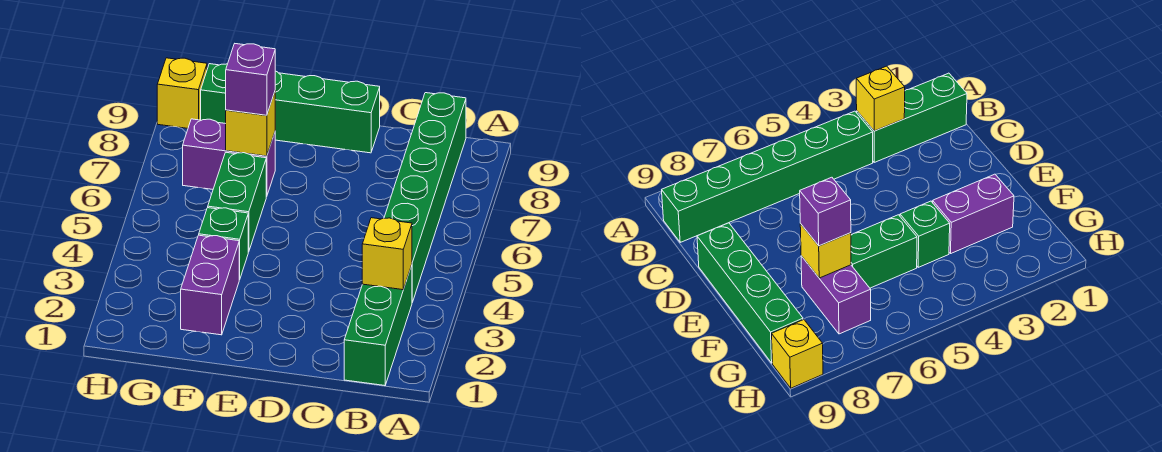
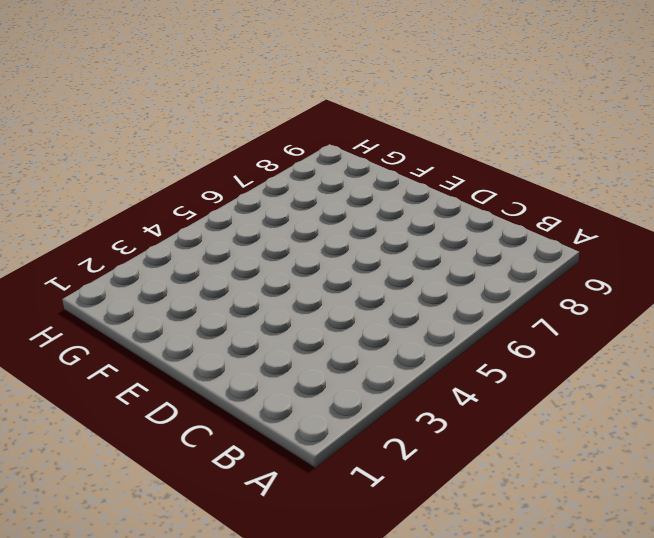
none -> green brick B1:B3 level 1
none -> green brick B4:B9 level 1

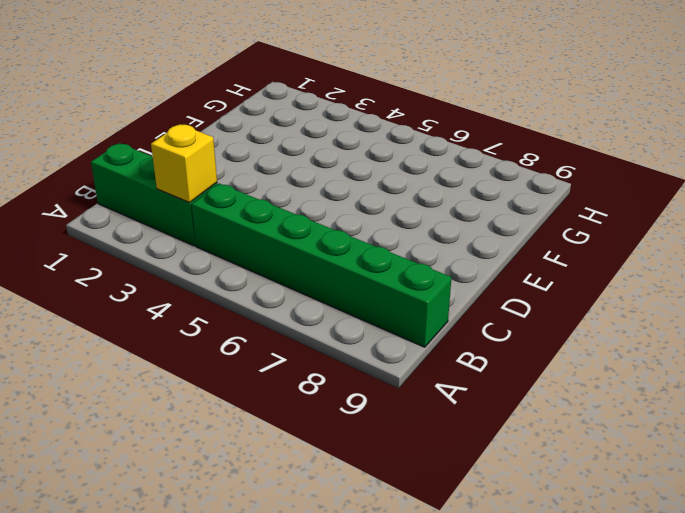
none -> green brick D9:G9 level 1
none -> purple brick F2:F3 level 1

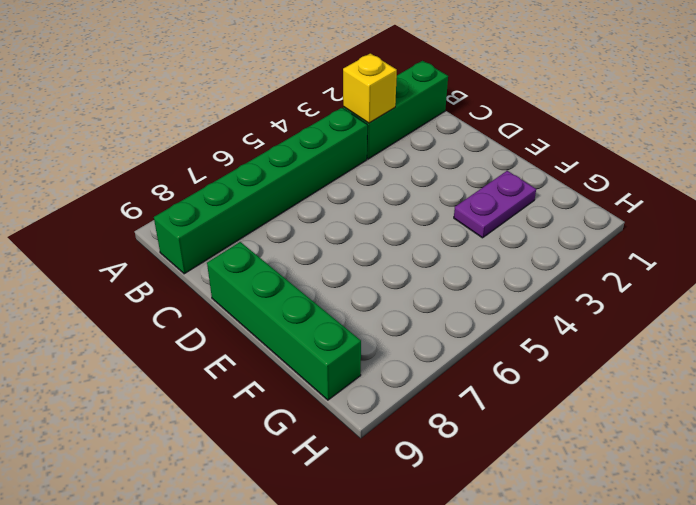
purple plate F2:F3 level 1 -> purple brick F2:F3 level 1
none -> green brick F4 level 1
none -> green brick F5:F6 level 1

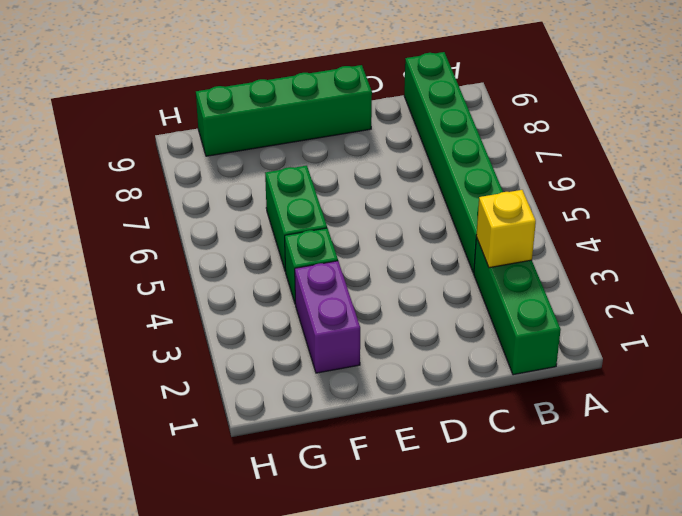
none -> purple brick F7:G7 level 1
none -> yellow brick H9 level 1

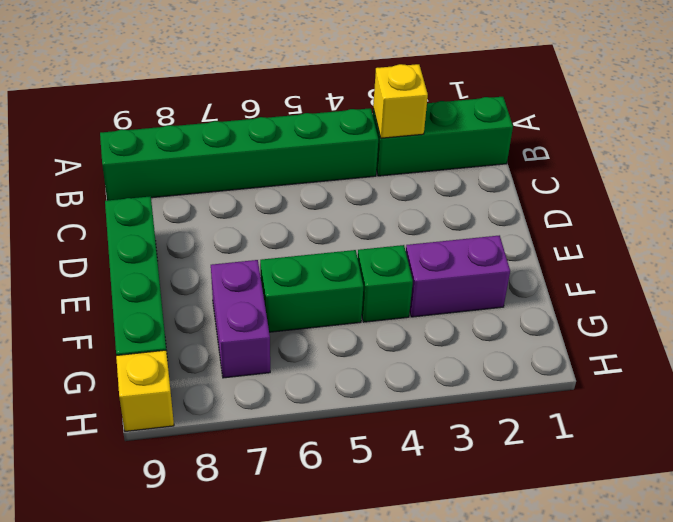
none -> yellow brick F7 level 2
none -> purple brick F7 level 3

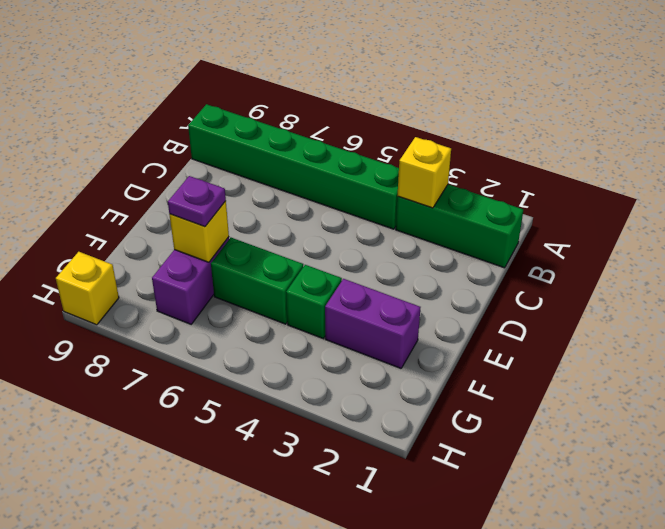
purple plate F7 level 3 -> purple brick F7 level 3
none -> green brick D9:G9 level 1

